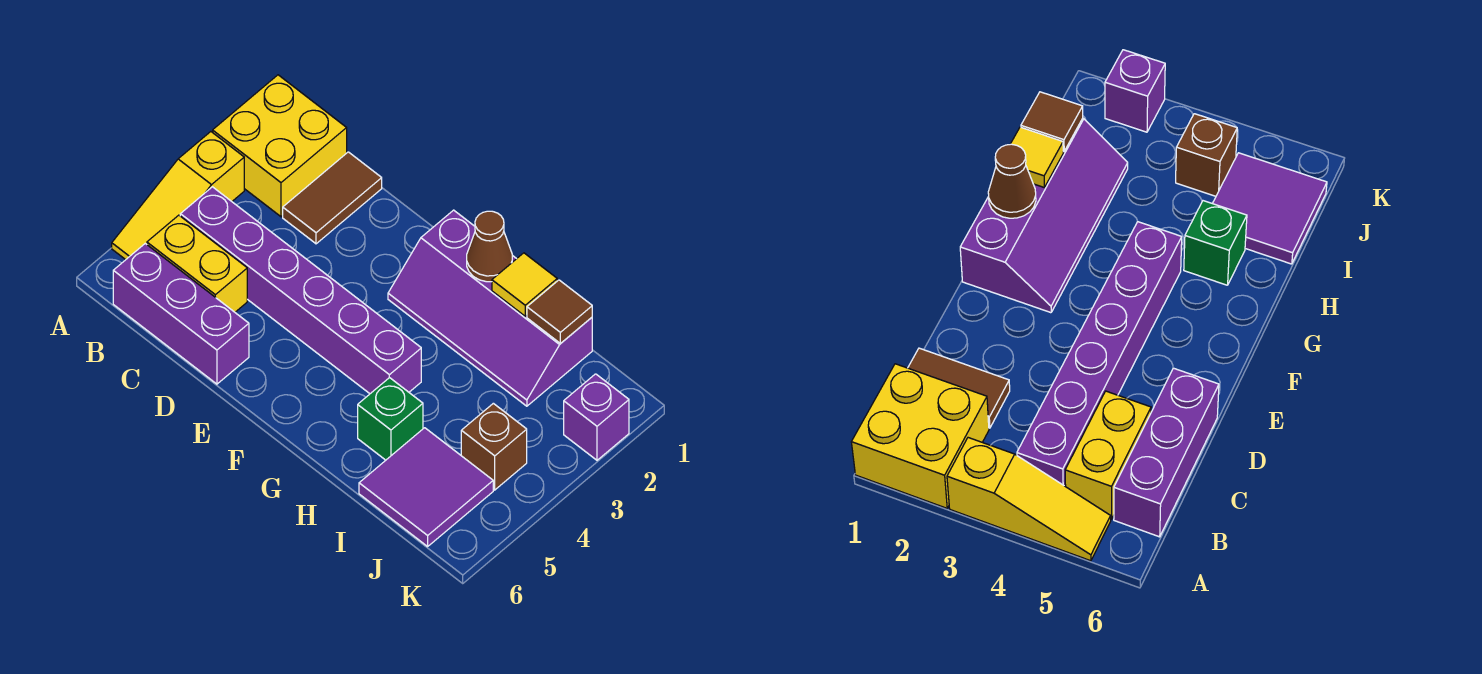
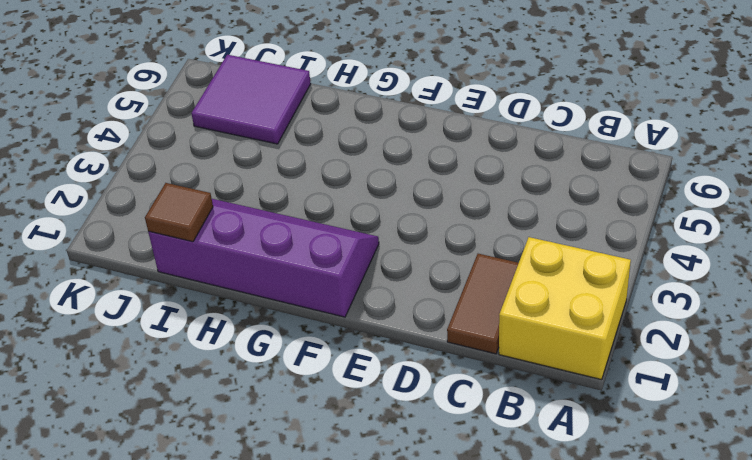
none -> yellow slope A3:A5 level 1 top 3
none -> purple brick B4:G4 level 1
none -> yellow brick B5:C5 level 1

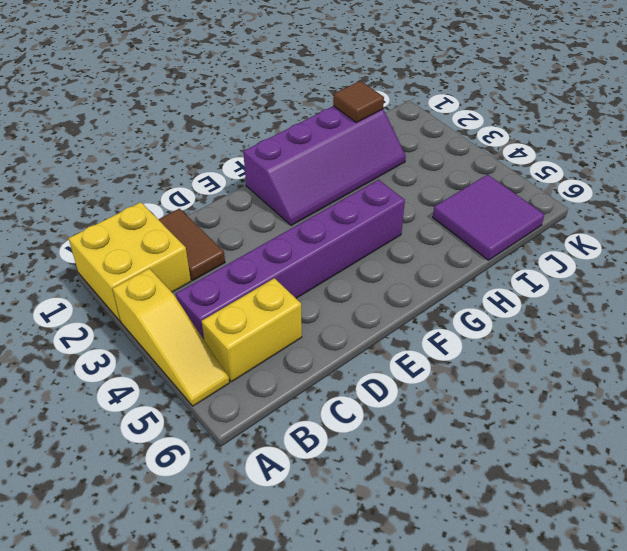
none -> purple brick B6:D6 level 1
none -> green brick H5 level 1
none -> brown brick J4 level 1

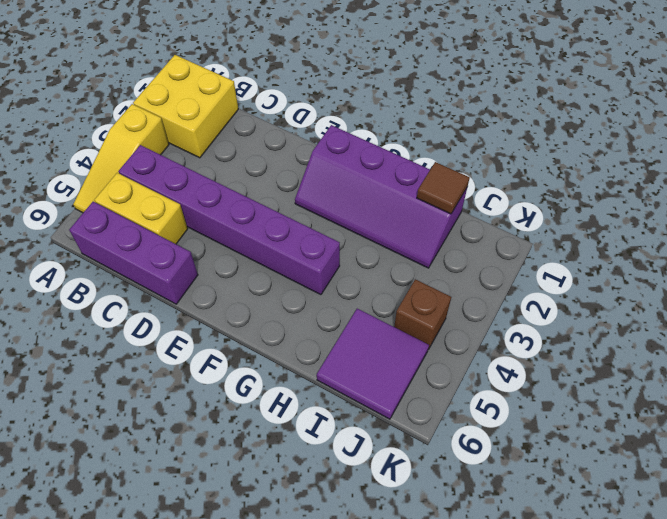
none -> brown tile C1:C2 level 1
none -> green brick H5 level 1
none -> purple brick K2 level 1

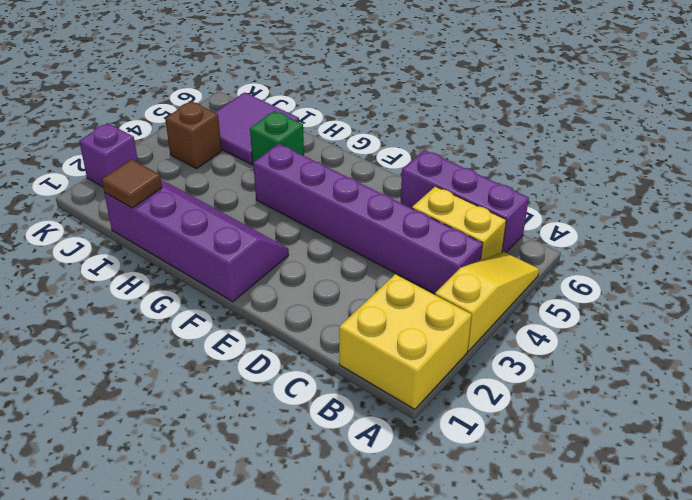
none -> brown tile C1:C2 level 1
none -> brown cone G1 level 2
none -> yellow tile H1 level 2

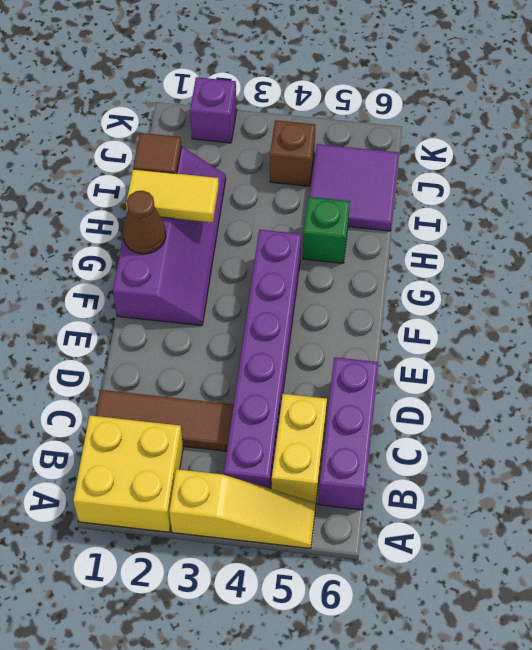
brown tile C1:C3 level 1 -> brown tile C1:C2 level 1
yellow tile H1:H2 level 2 -> yellow tile H1 level 2

